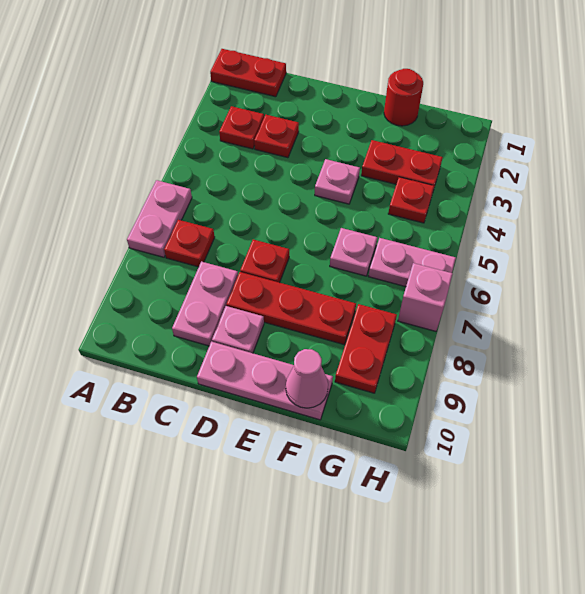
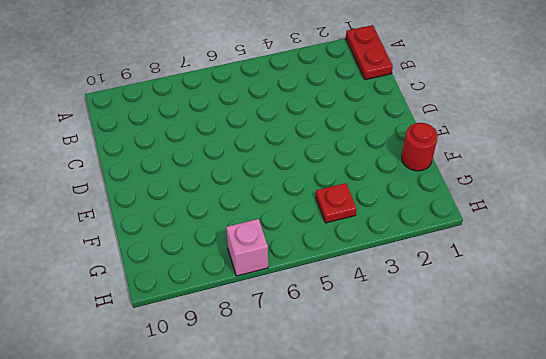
none -> pink plate A6:A7 level 1
none -> red plate B3 level 1
none -> red plate B7 level 1

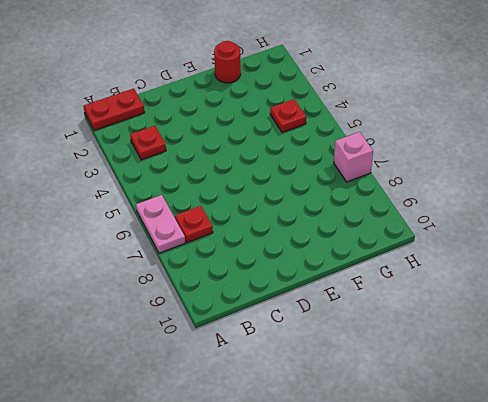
none -> red plate C3 level 1
none -> pink plate C8:C9 level 1
none -> red plate D7 level 1

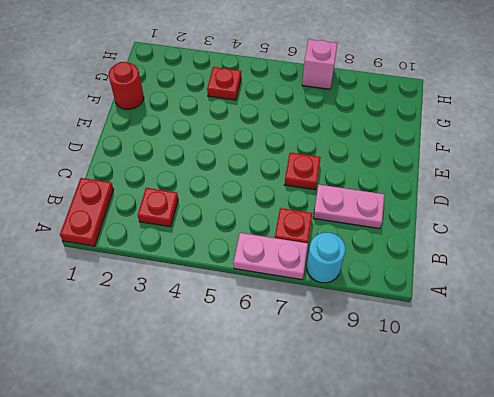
cyan round brick A8 level 1 -> none
none -> red plate C3 level 1
none -> red plate D8:F8 level 1
none -> pink plate D9 level 1

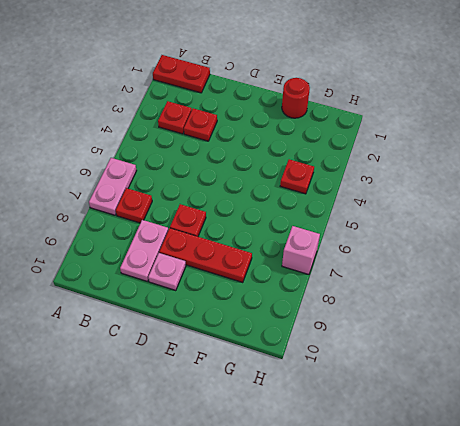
none -> pink plate D10:F10 level 1
none -> pink plate E4 level 1
none -> red plate F3:G3 level 1

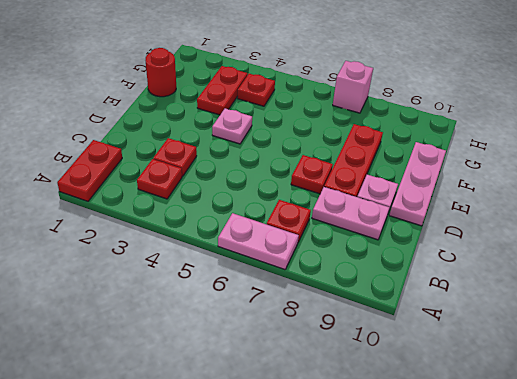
none -> pink plate F6 level 1
none -> pink plate G6:H6 level 1
none -> red plate G8:G9 level 1

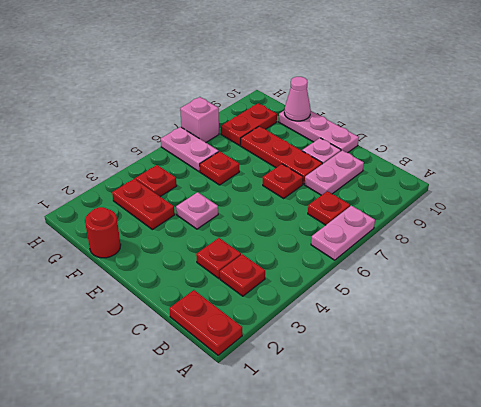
red plate F6 level 1 -> pink plate F6 level 1

